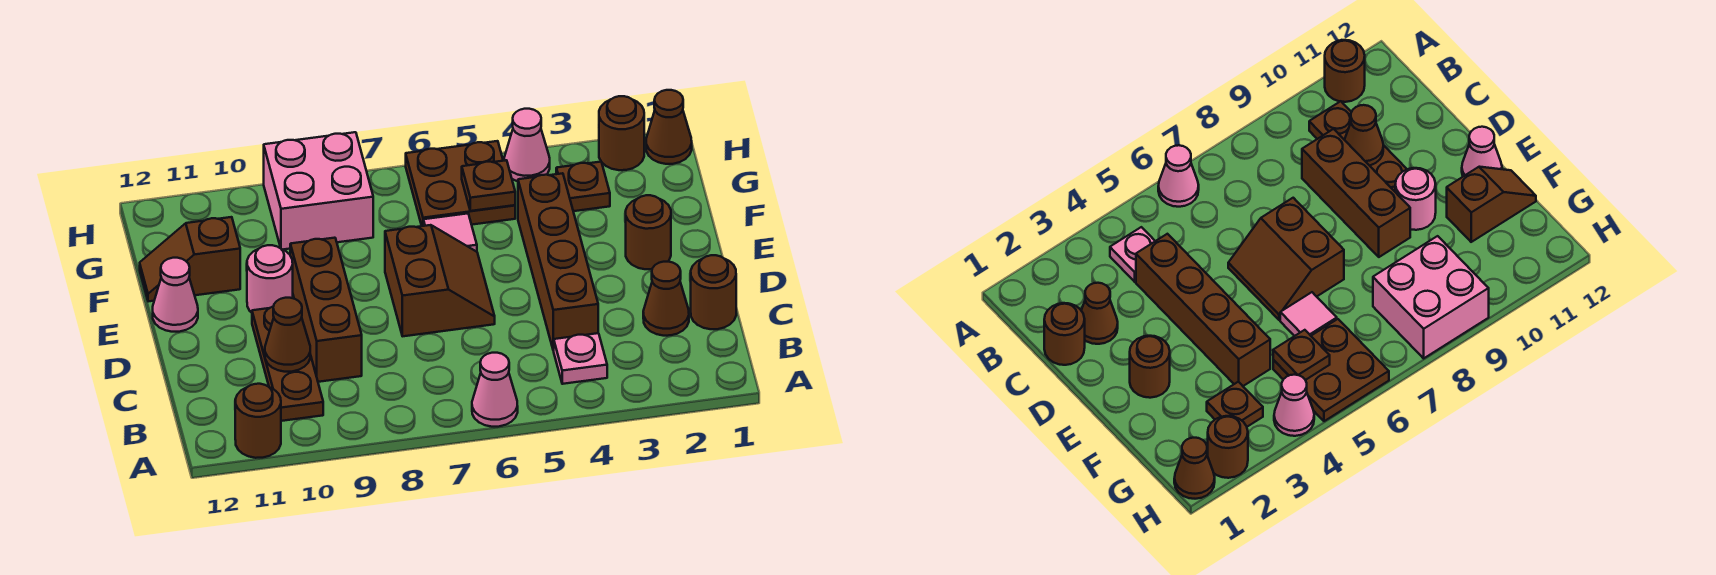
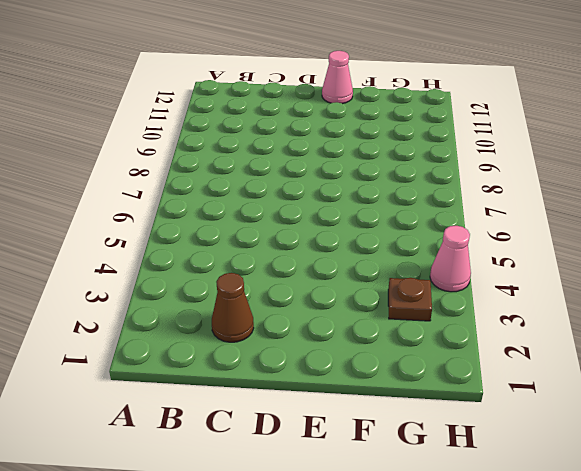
none -> pink cone A6 level 1
none -> brown round brick A11 level 1
none -> pink plate B4 level 1

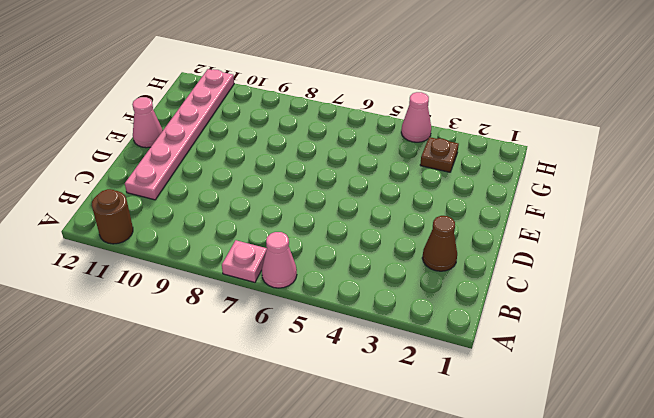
pink plate A7 level 1 -> pink plate B4 level 1
pink plate C11:H11 level 1 -> brown slope F11:F12 level 1 top 11
none -> brown plate B10:D10 level 1
none -> brown round brick C1 level 1
none -> brown brick C4:F4 level 1

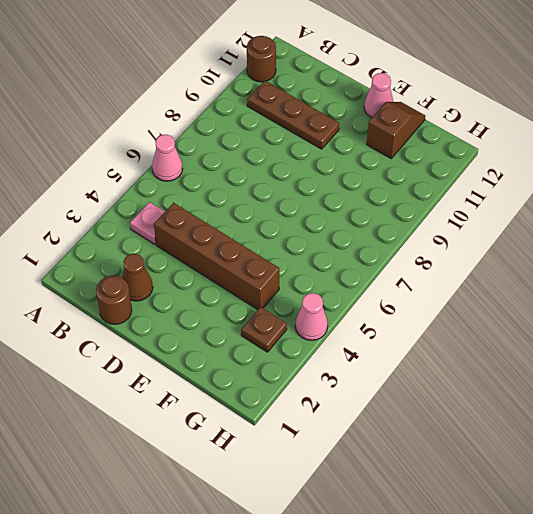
none -> brown brick C9:E9 level 1
none -> brown slope D6:E7 level 1 top 7
none -> brown round brick E2 level 1

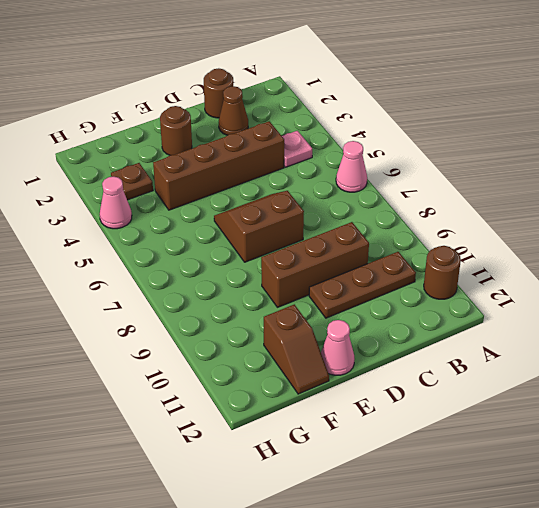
none -> pink round brick E10 level 1
none -> pink tile F6 level 1
none -> brown plate G5:H6 level 1

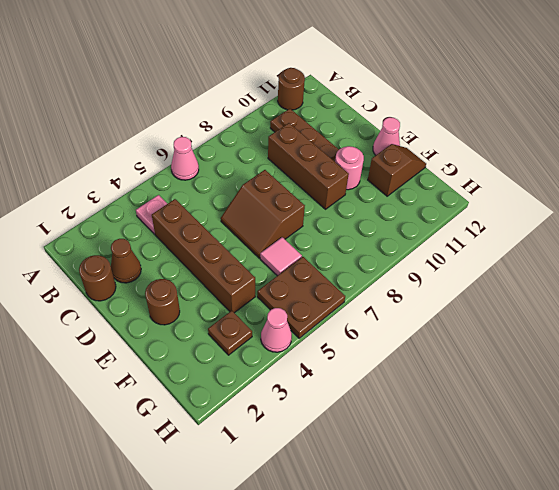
none -> pink brick G8:H9 level 1
none -> brown cone H1 level 1
none -> brown round brick H2 level 1

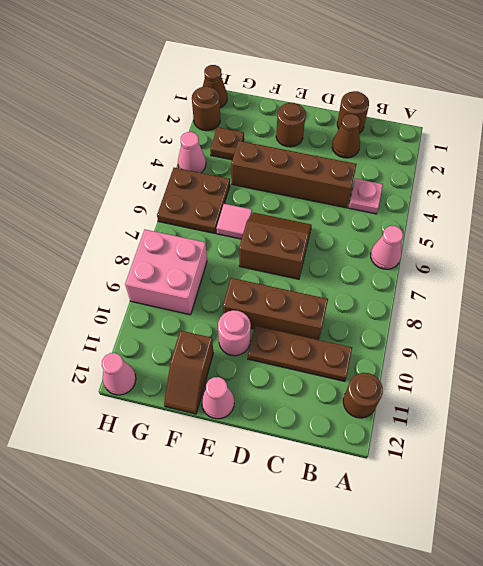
pink cone H12 level 1 -> none
none -> brown cone C10 level 2
none -> brown plate G5 level 2

